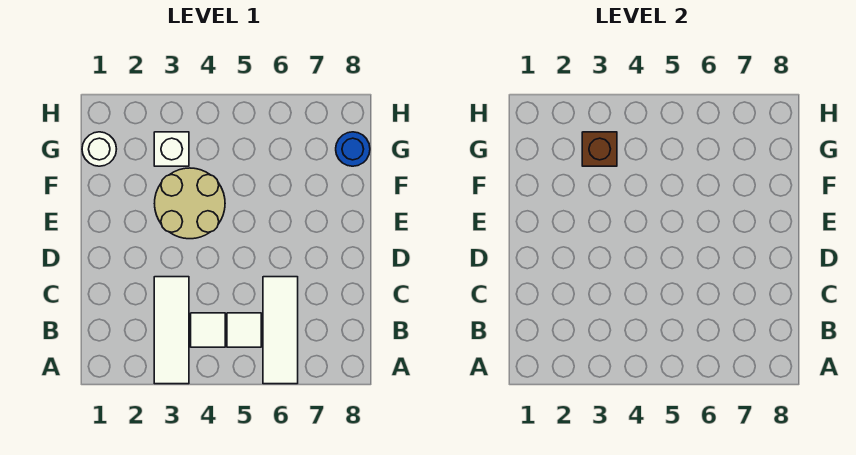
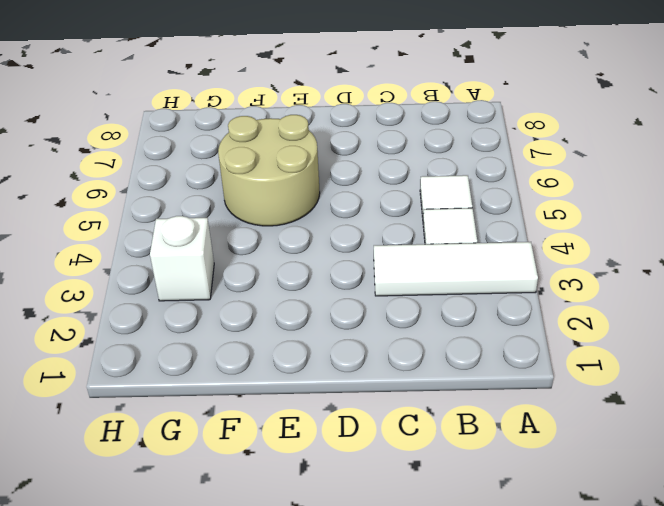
tan round brick E5:F6 level 1 -> tan round brick E3:F4 level 1
none -> white tile A6:C6 level 1
none -> white round brick G1 level 1

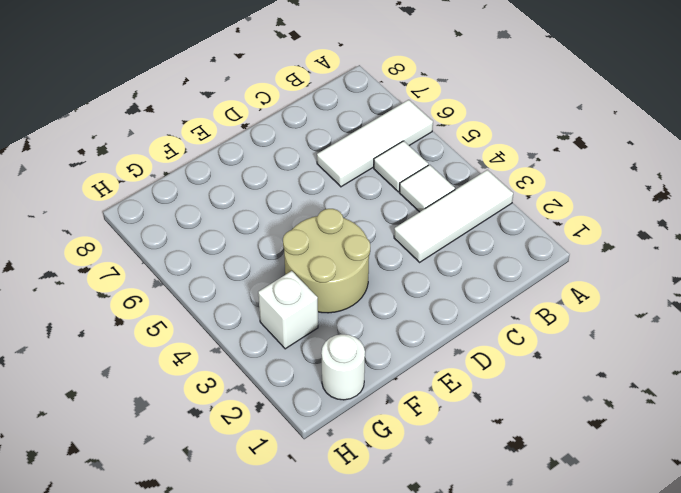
none -> blue round brick G8 level 1
none -> brown brick G3 level 2

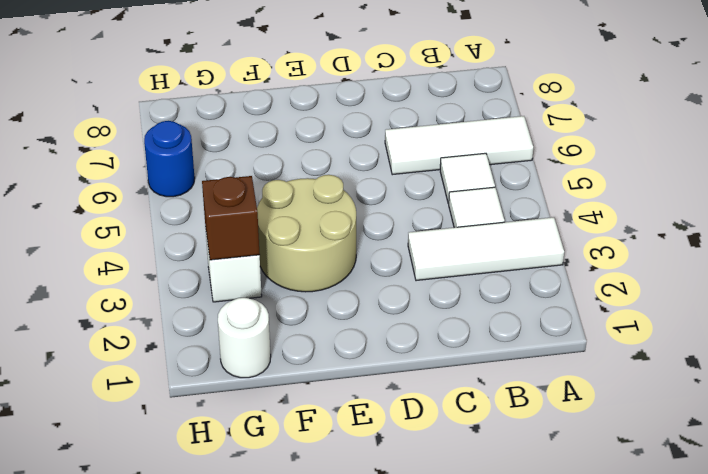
blue round brick H6 level 1 -> blue round brick G8 level 1

